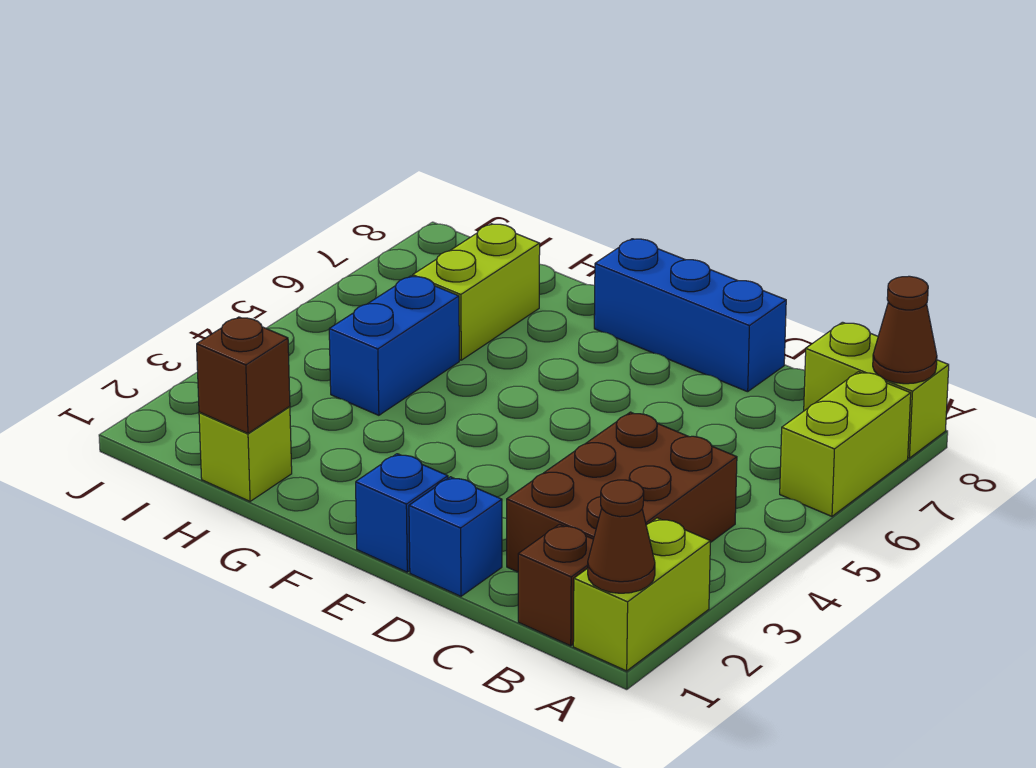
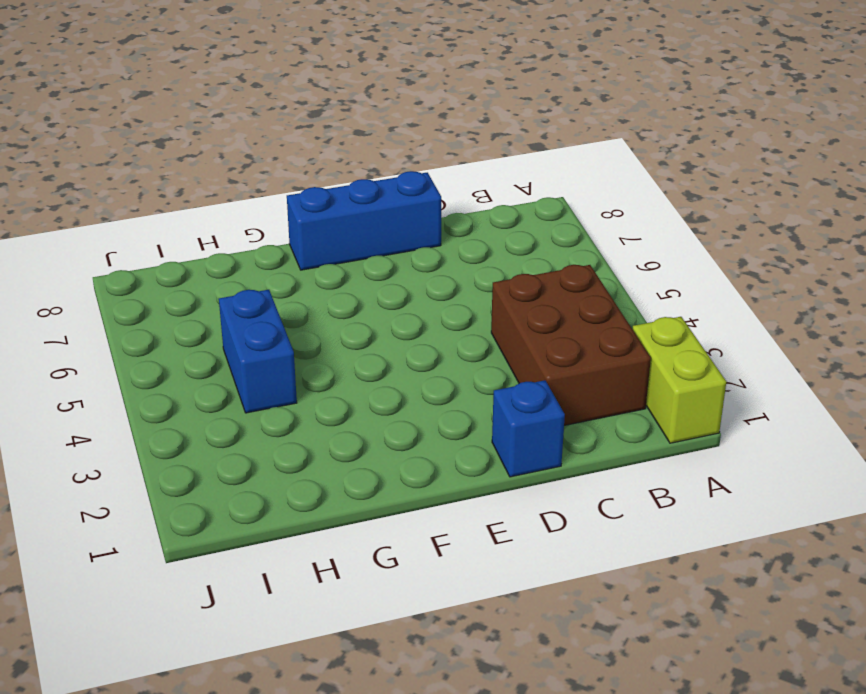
none -> lime brick A6:A7 level 1
none -> lime brick A8:B8 level 1
none -> brown brick B1 level 1

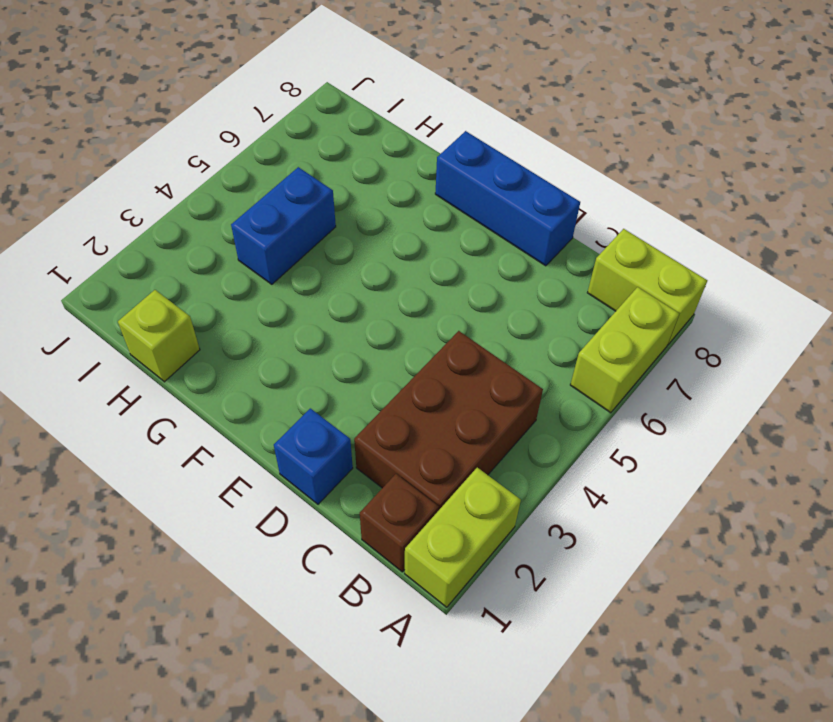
none -> blue brick E1 level 1
none -> lime brick H6:H7 level 1
none -> brown cone A1 level 2

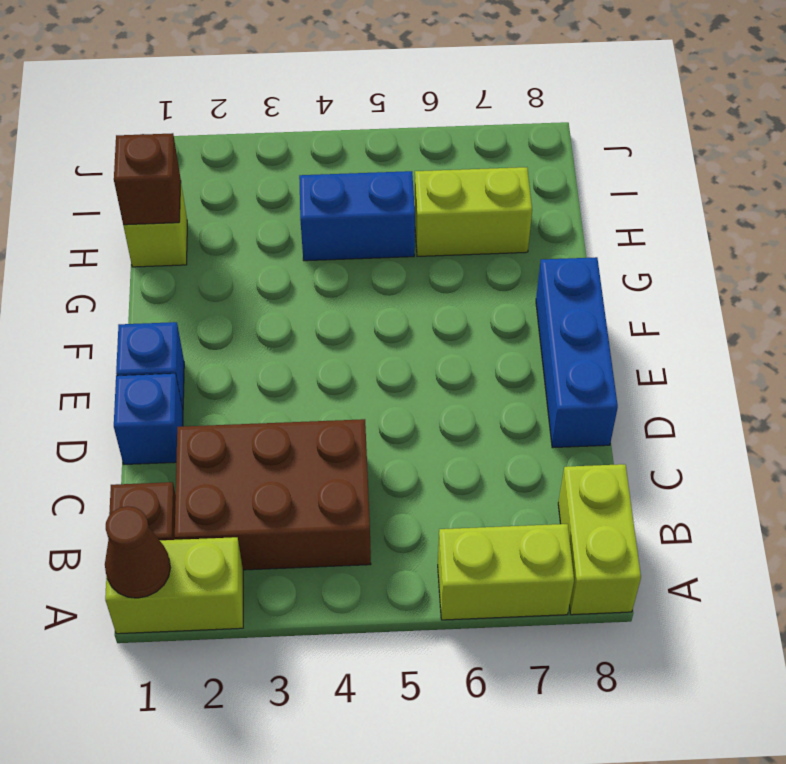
none -> brown cone A8 level 2

